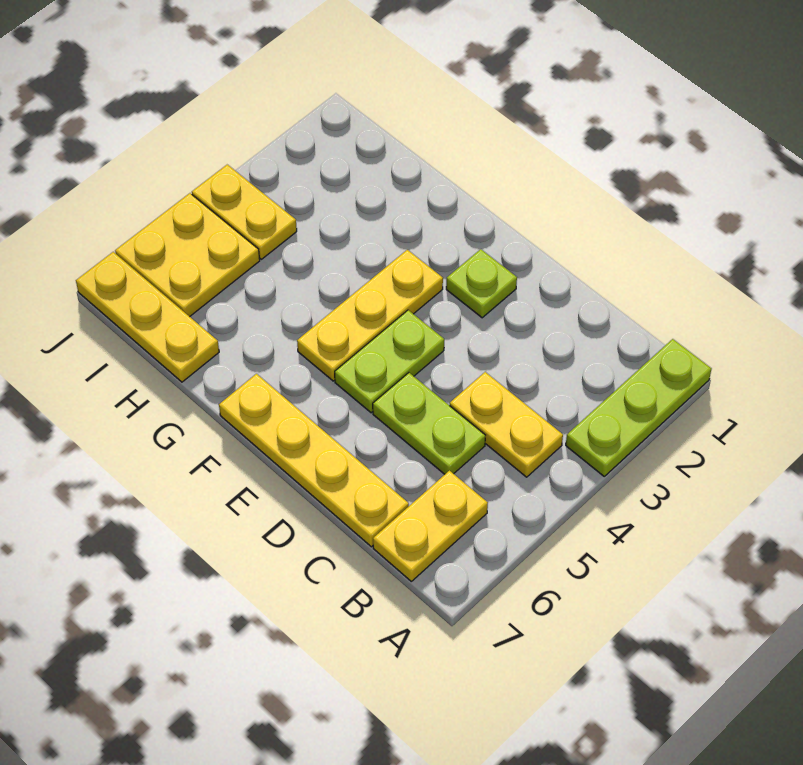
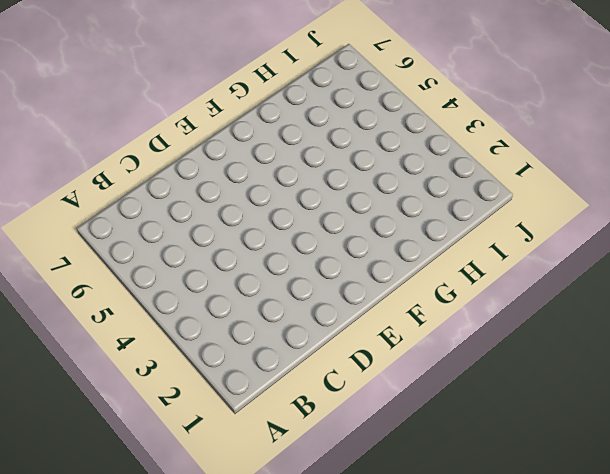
none -> lime plate A1:A3 level 1
none -> yellow plate B4:C4 level 1

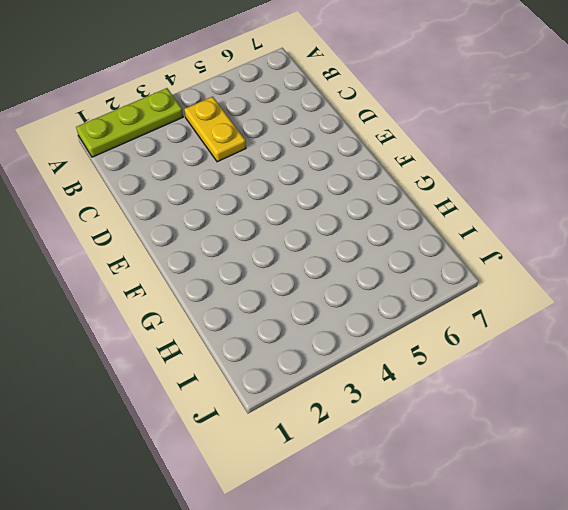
none -> yellow plate B6:B7 level 1
none -> lime plate C5:D5 level 1

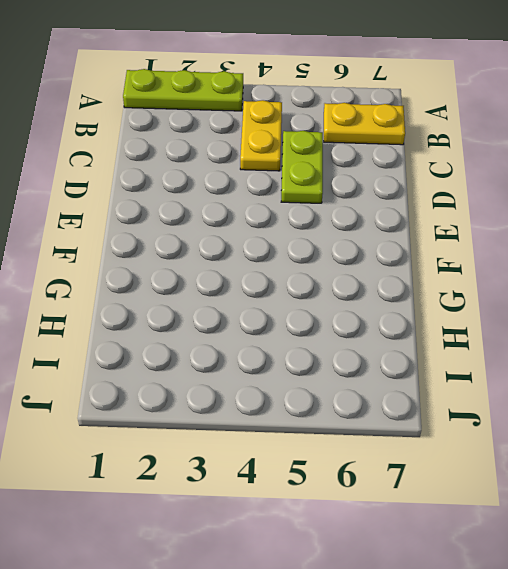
none -> yellow plate C7:F7 level 1
none -> lime plate E2 level 1

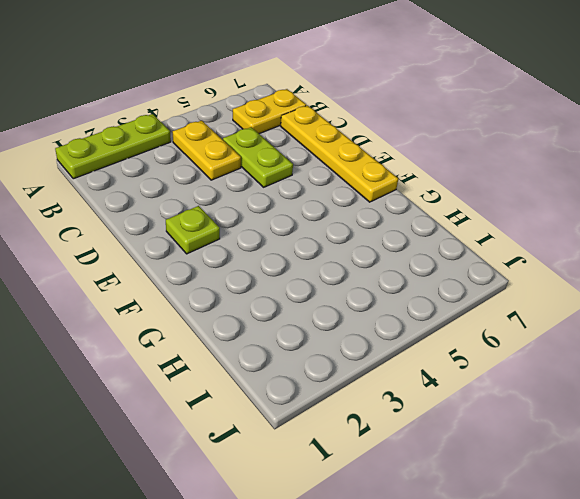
none -> lime plate E4:E5 level 1
none -> yellow plate F3:F5 level 1

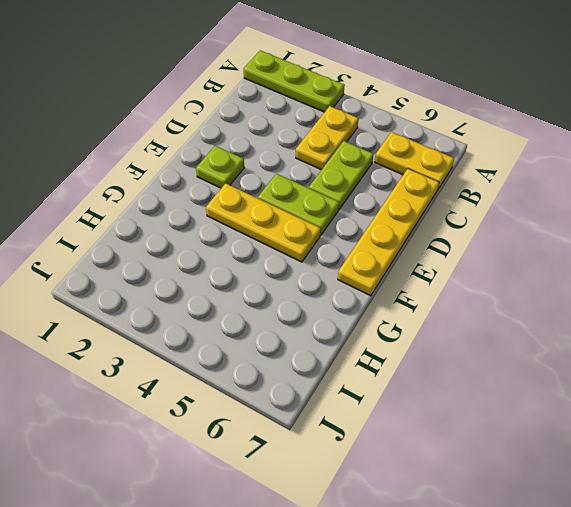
none -> yellow plate H7:J7 level 1
none -> yellow plate I4:J4 level 1

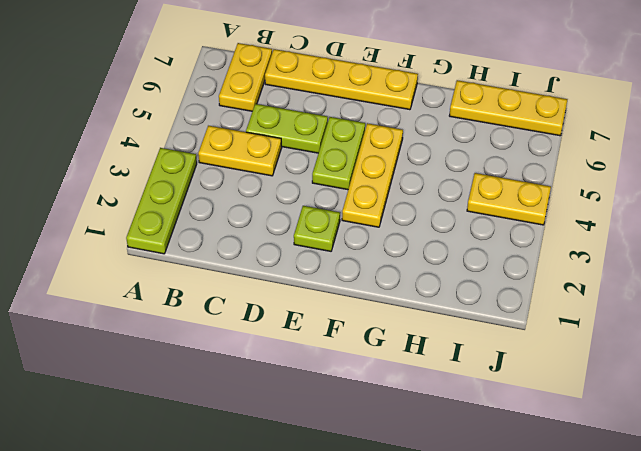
none -> yellow plate I5:J6 level 1

